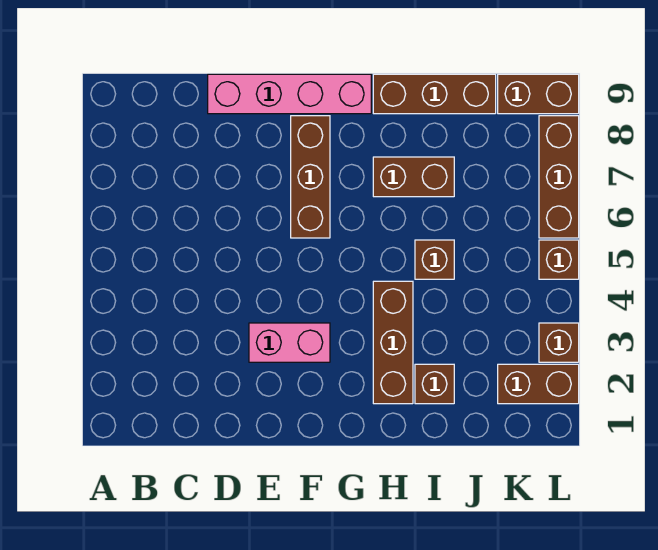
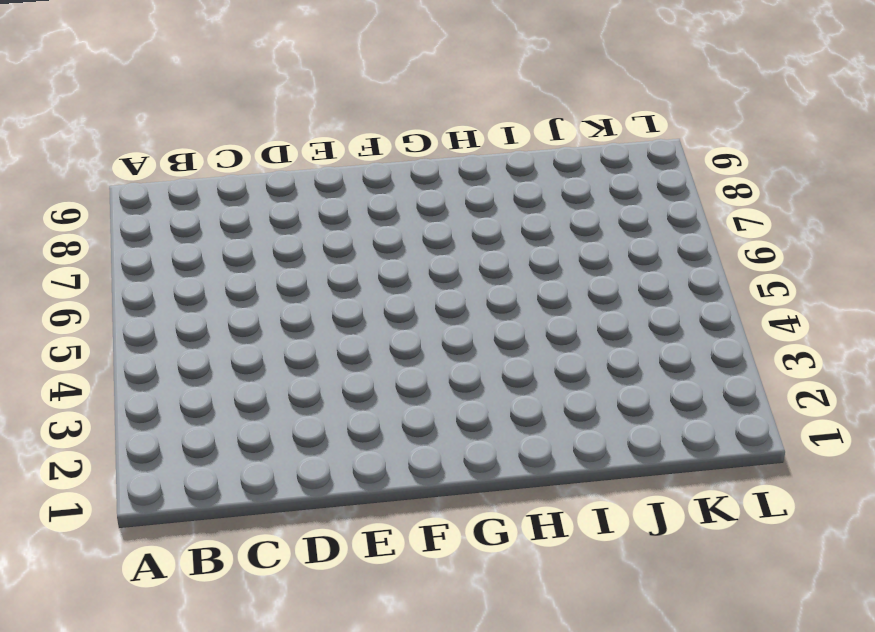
none -> pink brick D9:G9 level 1
none -> pink brick E3:F3 level 1
none -> brown brick F6:F8 level 1

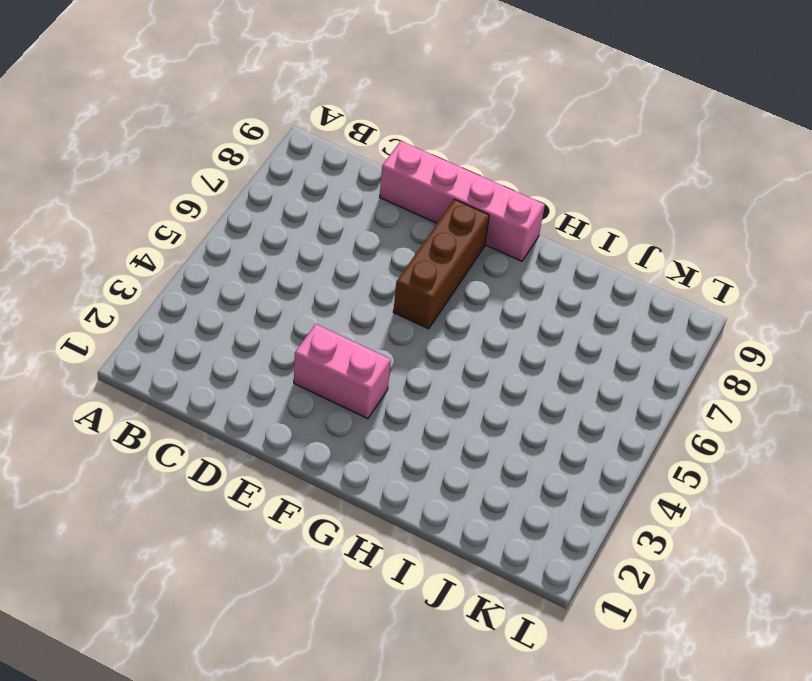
none -> brown brick H2:H4 level 1
none -> brown brick H7:I7 level 1
none -> brown brick H9:J9 level 1

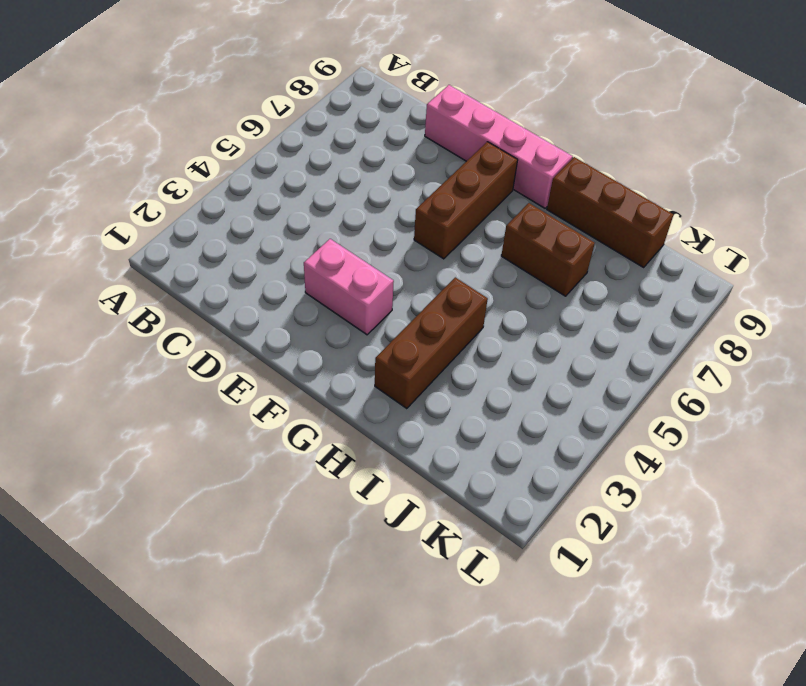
none -> brown brick I2 level 1
none -> brown brick I5 level 1
none -> brown brick K2:L2 level 1

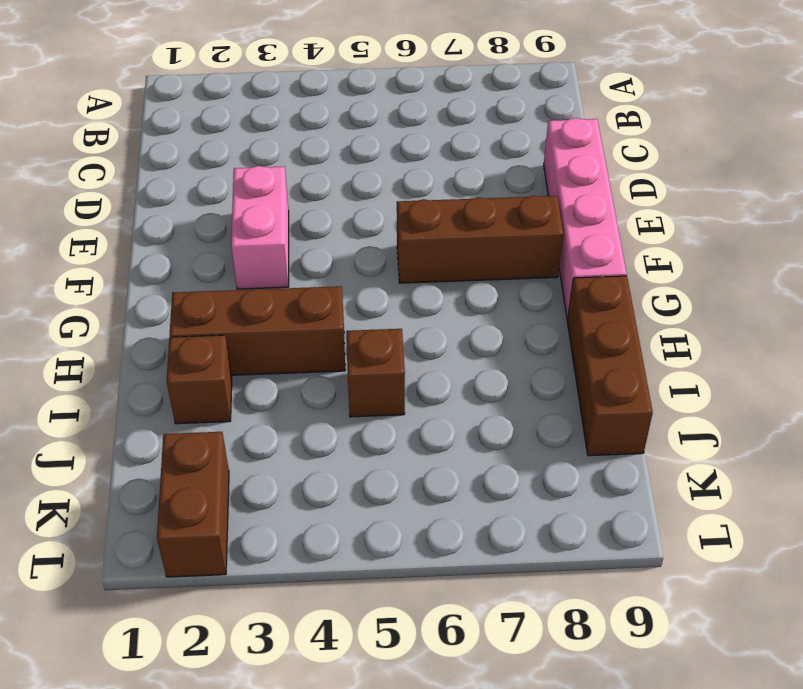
none -> brown brick H7:I7 level 1
none -> brown brick K9:L9 level 1
none -> brown brick L3 level 1

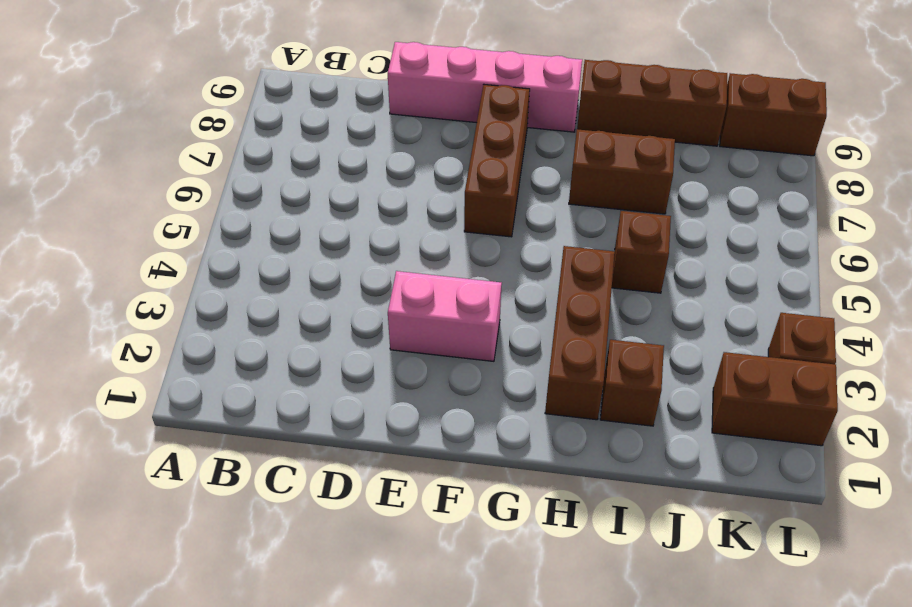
none -> brown brick L5 level 1
none -> brown brick L6:L8 level 1

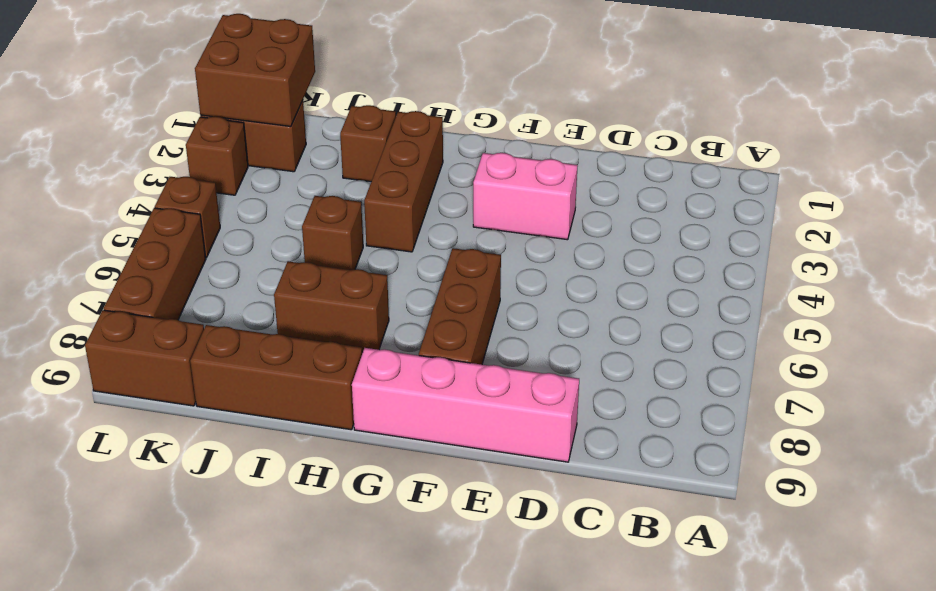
brown brick K1:L2 level 2 -> none

